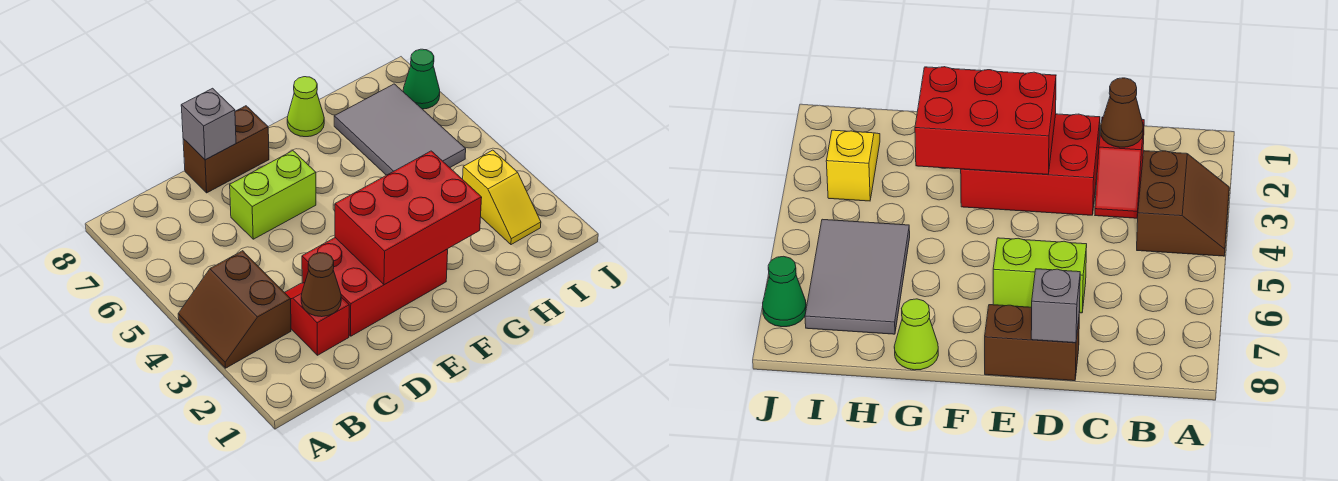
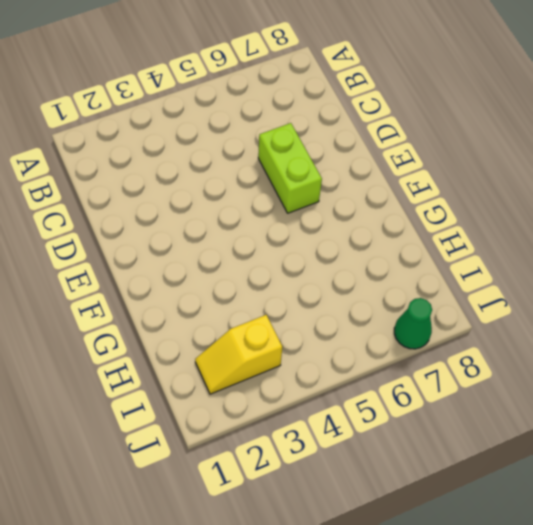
none -> brown slope A3:B4 level 1 top B
none -> red slope C2:C3 level 1 top 2
none -> red brick D2:F3 level 1

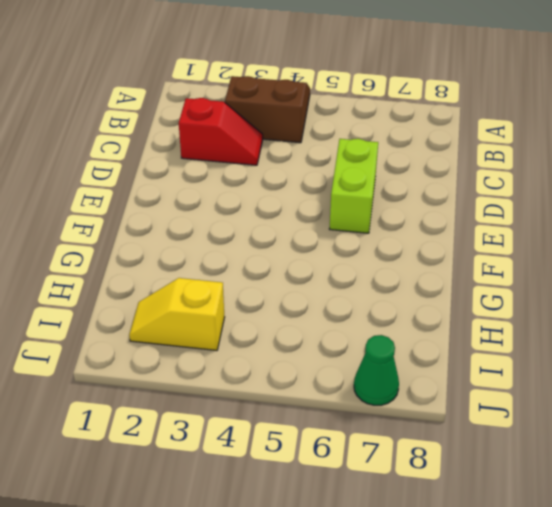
none -> red brick D2:F3 level 1
none -> brown brick D8:E8 level 1
none -> lime cone G8 level 1

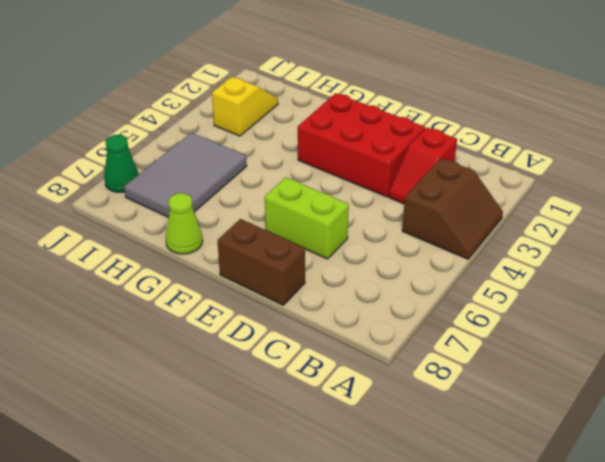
none -> brown cone C2 level 2
none -> grey brick D8 level 2
none -> red brick E2:G3 level 2

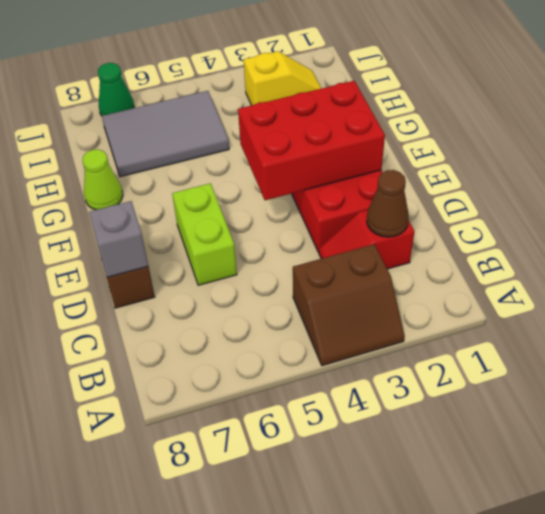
red brick E2:F4 level 2 -> red brick E2:G3 level 2

